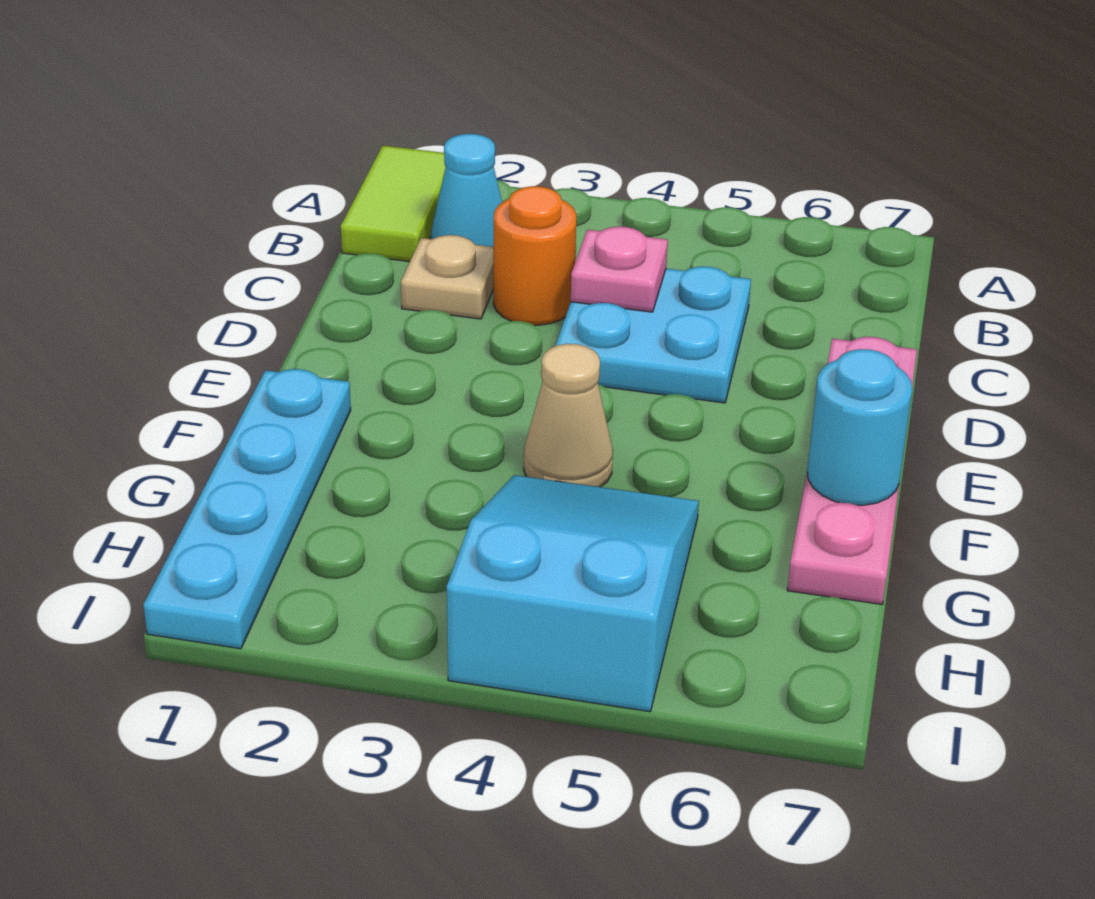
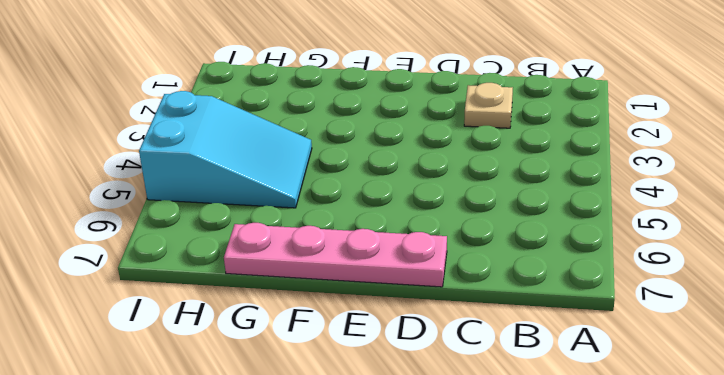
none -> lime tile A1:B1 level 1
none -> cyan cone B2 level 1

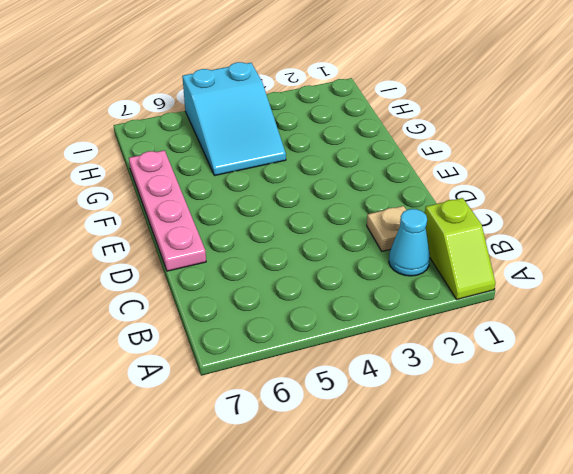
lime slope A1:B1 level 1 top B -> lime tile A1:B1 level 1
none -> orange round brick C3 level 1
none -> cyan plate C4:D5 level 1

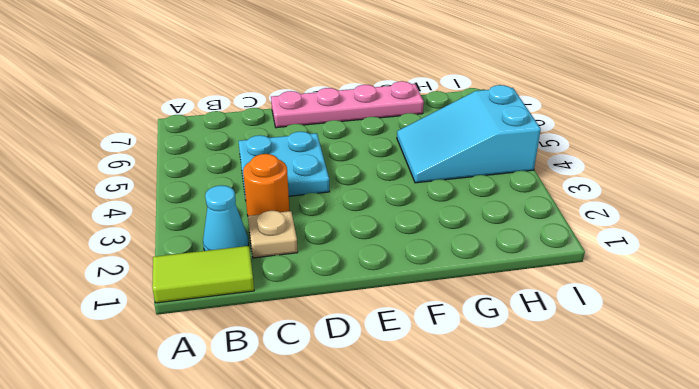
none -> cyan plate F1:I1 level 1
none -> tan cone F4 level 1

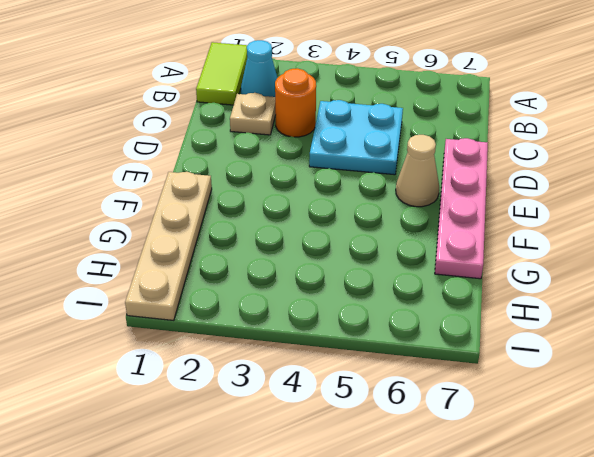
tan cone E6 level 1 -> tan cone F4 level 1
tan plate F1:I1 level 1 -> cyan plate F1:I1 level 1
none -> cyan slope G4:I5 level 1 top I
none -> pink plate C4 level 2

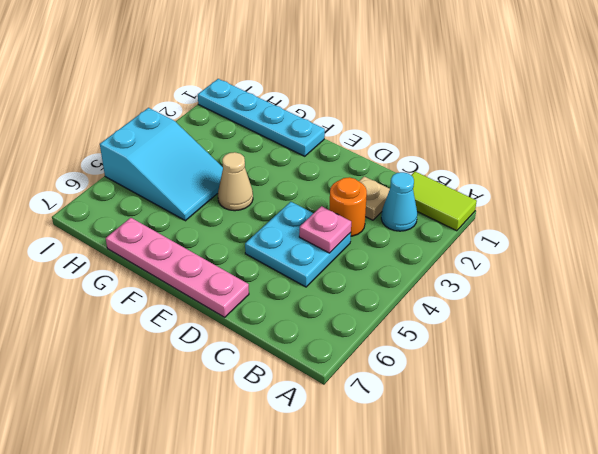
none -> cyan round brick F7 level 2

